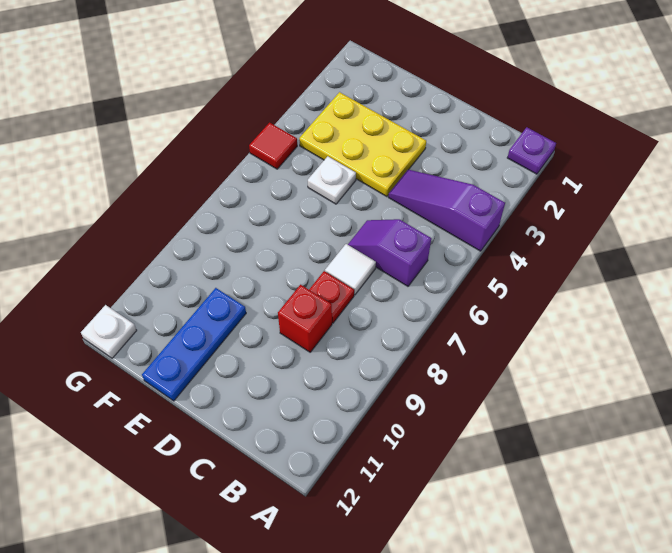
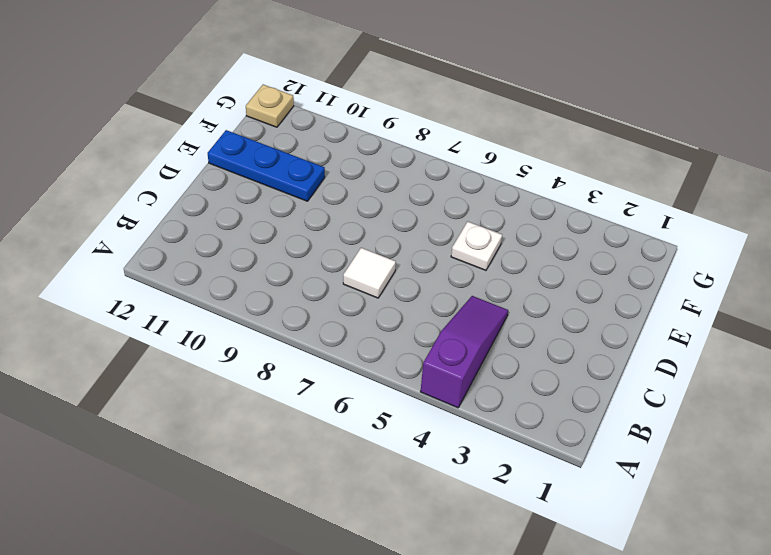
tan plate G12 level 1 -> white plate G12 level 1
none -> purple plate A1 level 1
none -> purple slope B6:C6 level 1 top B

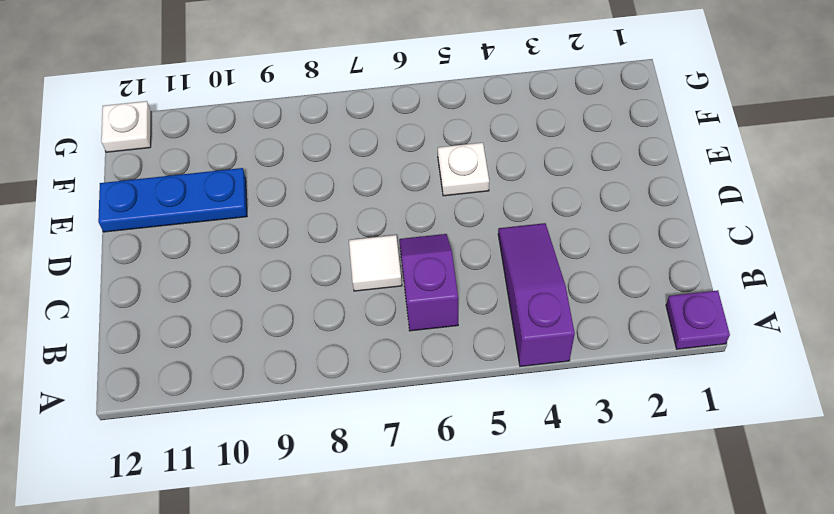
none -> red plate C8 level 1
none -> red brick C9 level 1

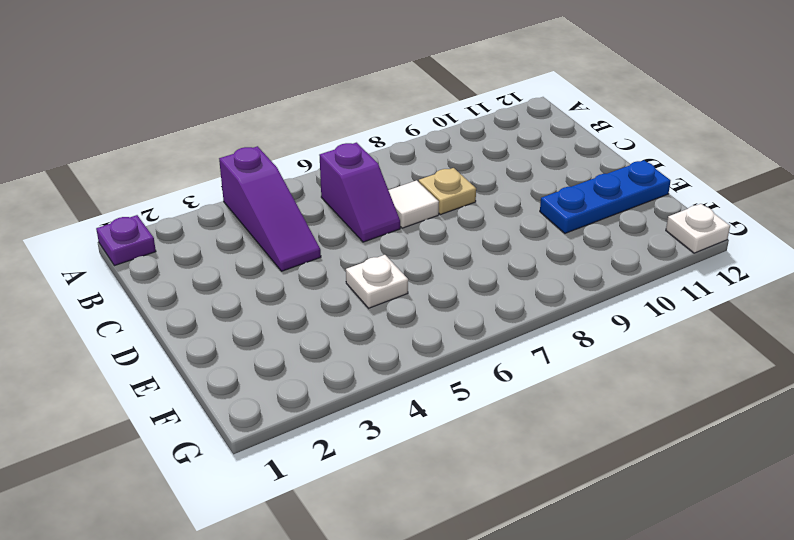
tan plate C8 level 1 -> red plate C8 level 1
none -> red brick C9 level 1
none -> yellow plate D3:F4 level 1

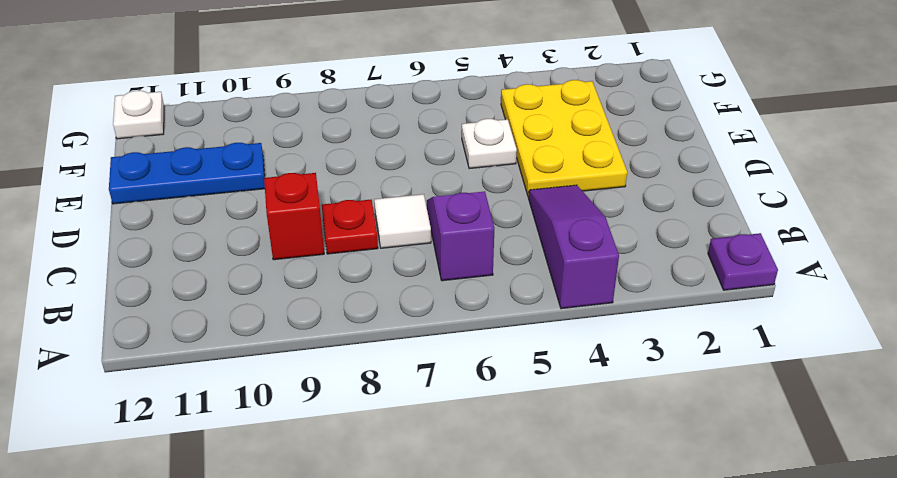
none -> red tile G5 level 1

